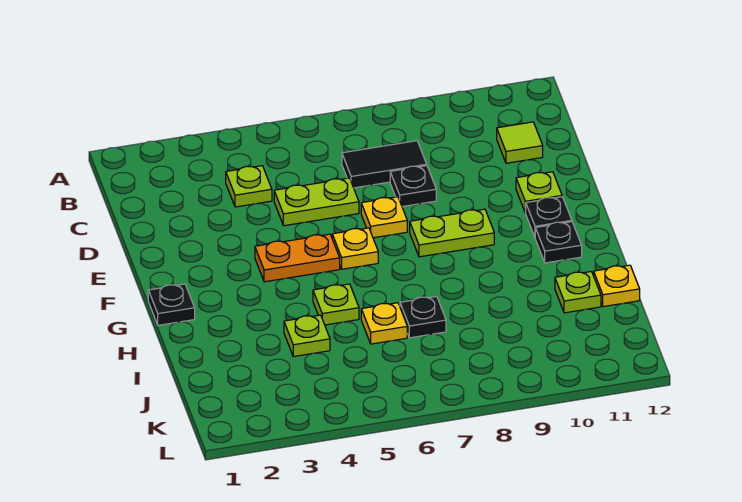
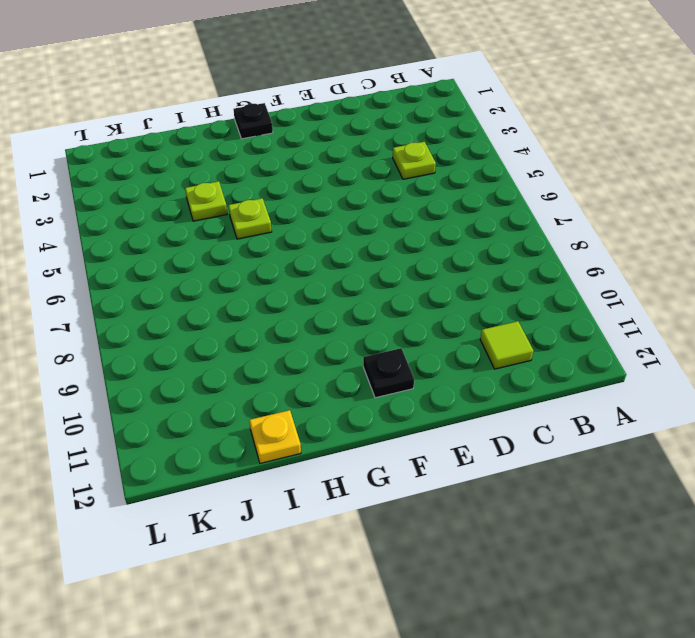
none -> black tile C7:C8 level 1
none -> lime plate D5:D6 level 1
none -> black plate D8 level 1

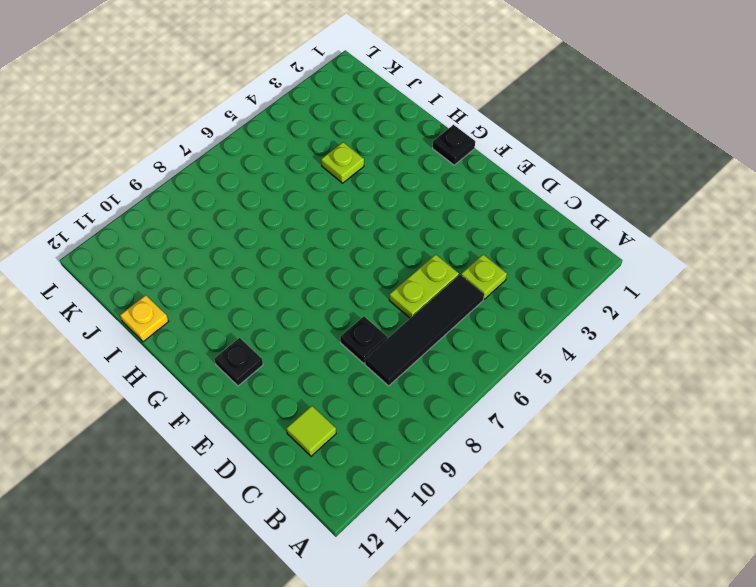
black tile C5:C8 level 1 -> black tile C7:C8 level 1
none -> yellow plate E7 level 1
none -> lime plate E11 level 1
none -> orange plate F4:F5 level 1

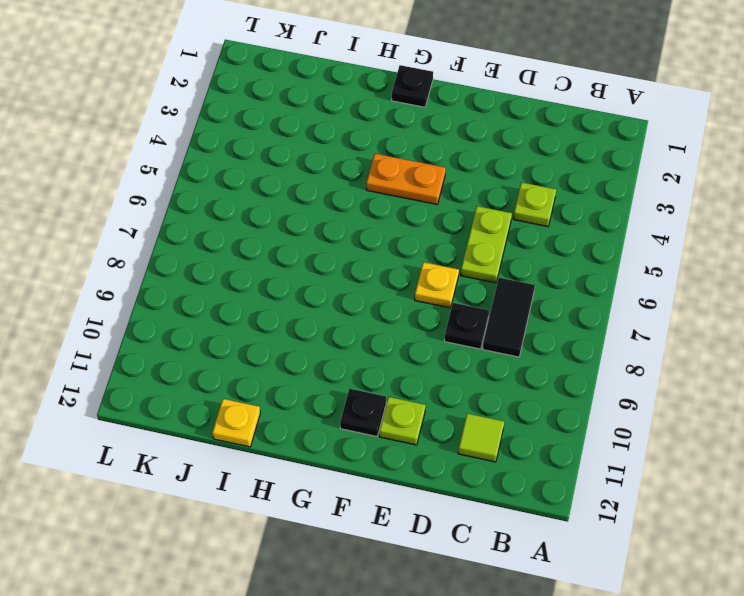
orange plate F4:G4 level 1 -> orange plate F4:F5 level 1
none -> yellow plate F6 level 1
none -> lime plate F8:F9 level 1
none -> black plate G11 level 1

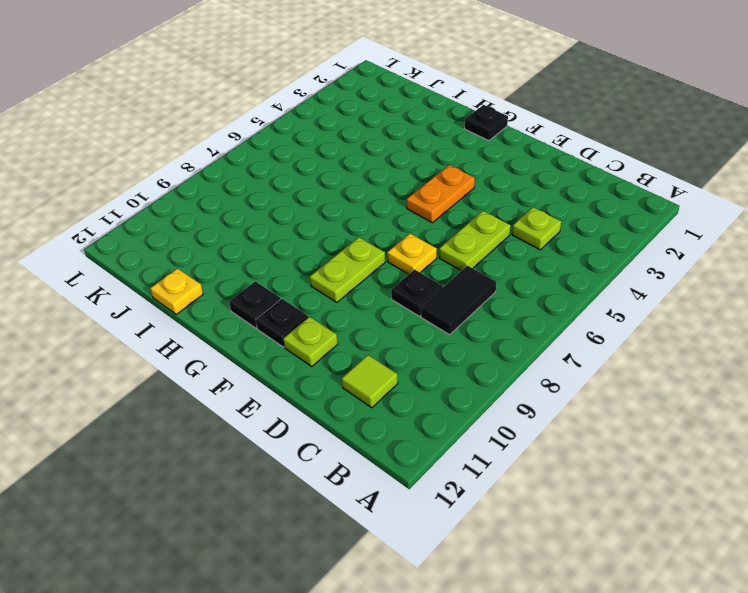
none -> yellow plate F6 level 1
none -> lime plate H5 level 1
none -> lime plate I4 level 1

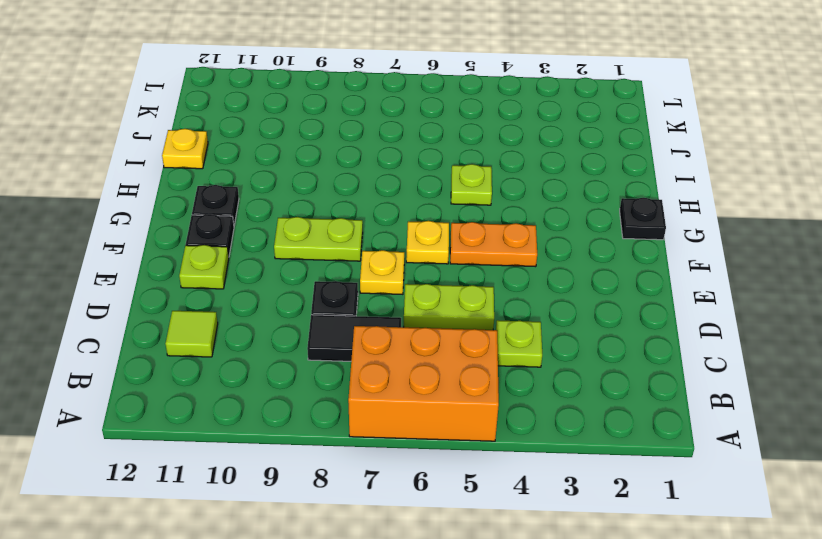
orange brick A5:B7 level 1 -> none
none -> lime plate I4 level 1
none -> yellow plate I6 level 1
none -> black plate I7 level 1

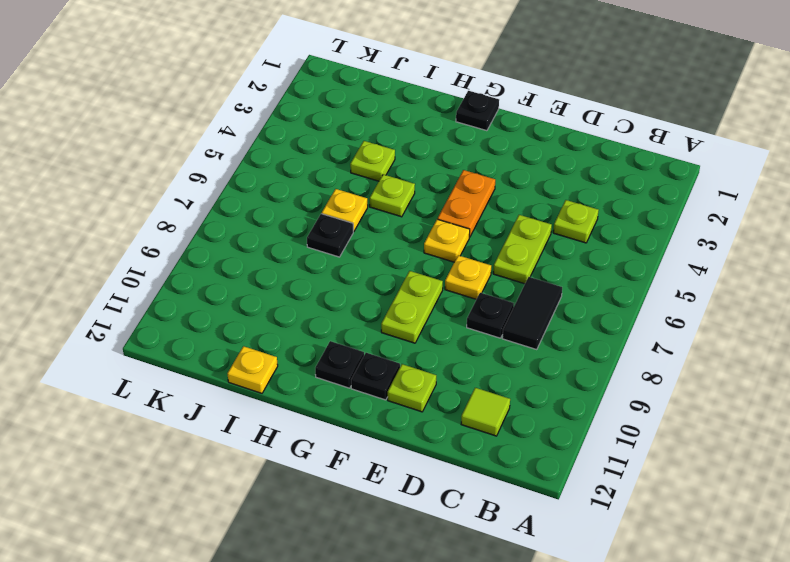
none -> lime plate I11 level 1

